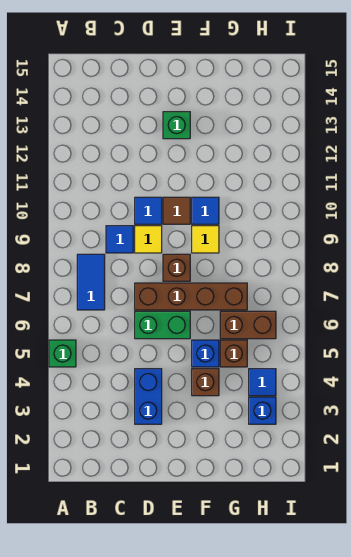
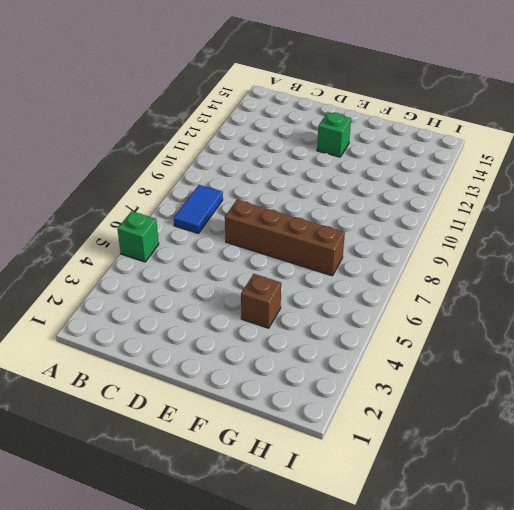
none -> blue tile C9 level 1
none -> blue brick D3:D4 level 1
none -> green brick D6:E6 level 1

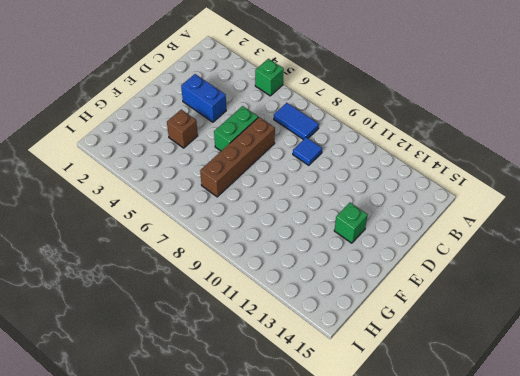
none -> yellow tile D9 level 1
none -> blue tile D10 level 1
none -> brown brick E8 level 1

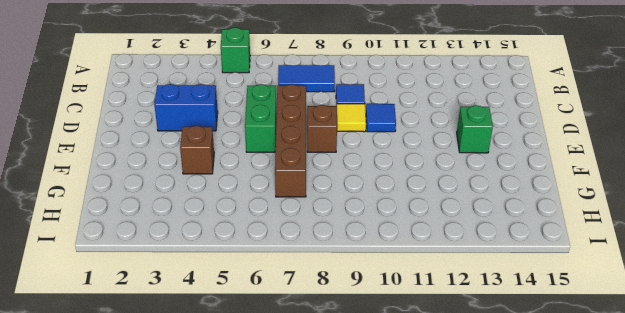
none -> brown tile E10 level 1
none -> blue brick F5 level 1
none -> yellow tile F9 level 1

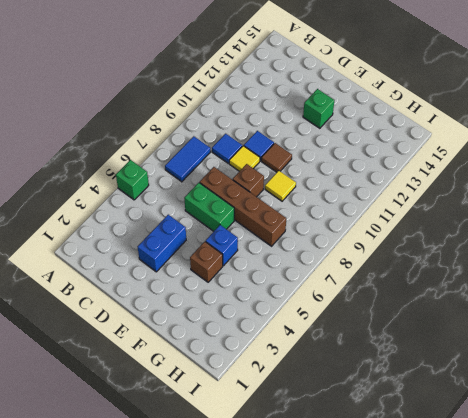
none -> blue tile F10 level 1
none -> brown brick G5 level 1
none -> brown brick G6:H6 level 1

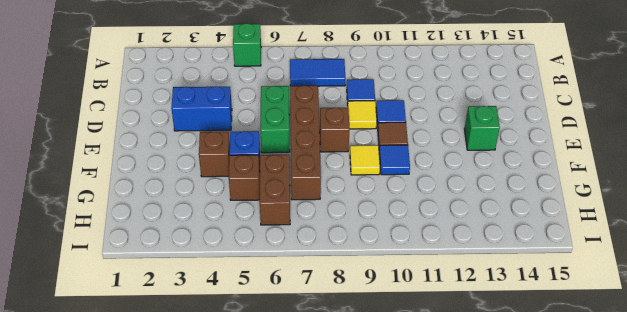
none -> blue brick H3 level 1
none -> blue tile H4 level 1

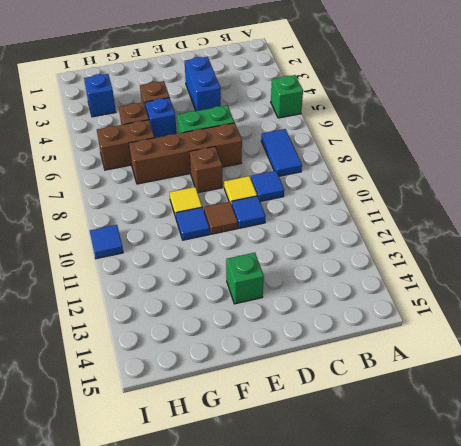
blue tile I10 level 1 -> blue tile H4 level 1

